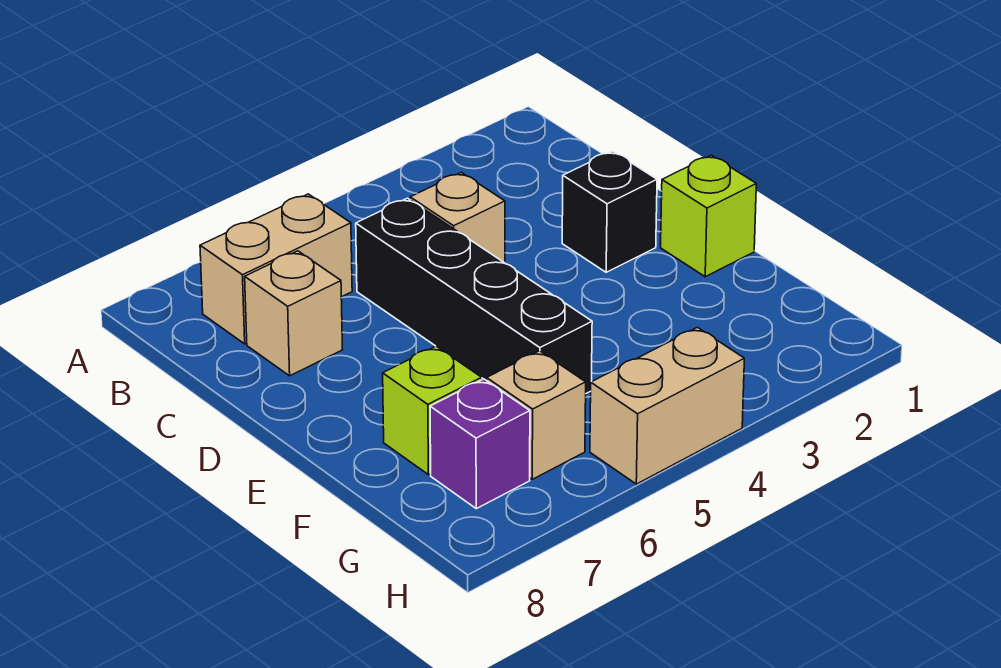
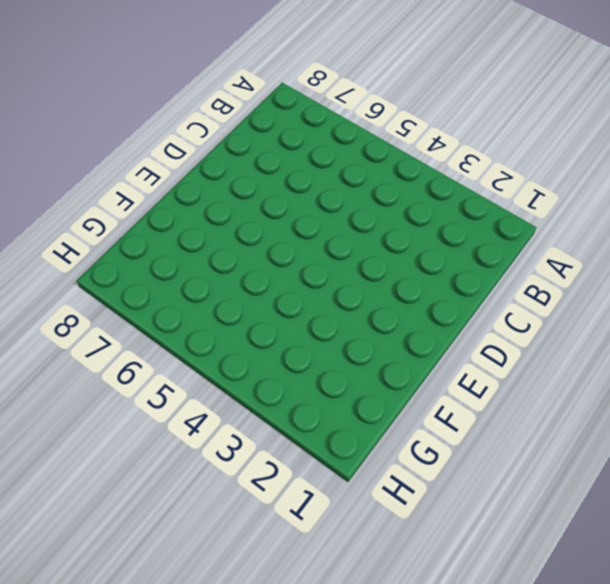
none -> tan brick B6:B7 level 1
none -> tan brick C4 level 1

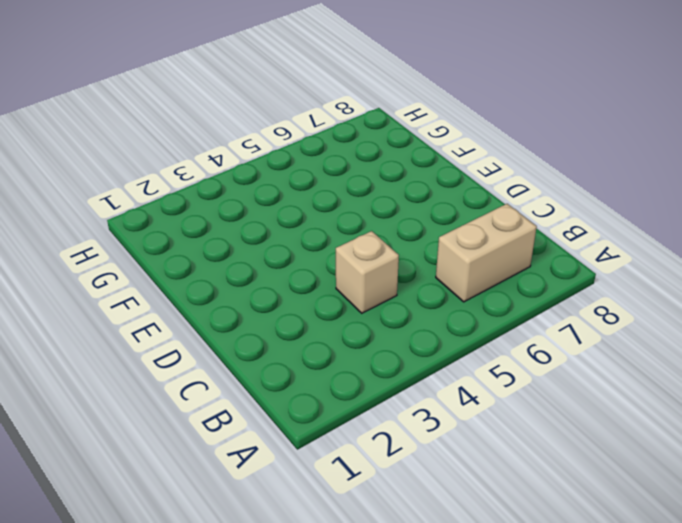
none -> black brick C5:F5 level 1
none -> tan brick C7 level 1

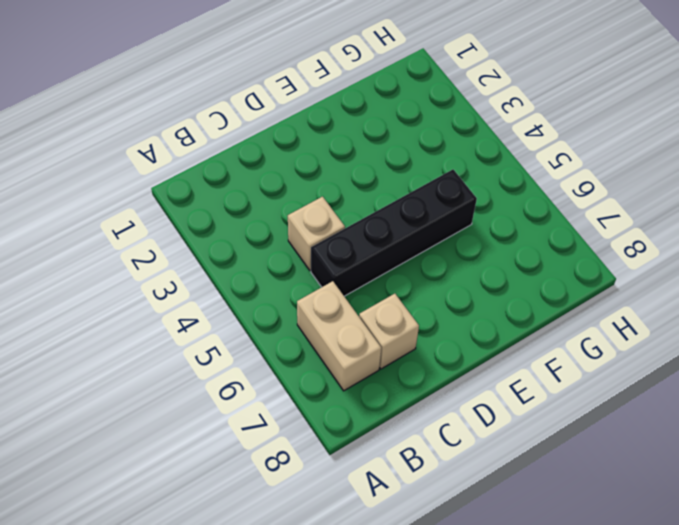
none -> black brick D2 level 1
none -> lime brick E1 level 1

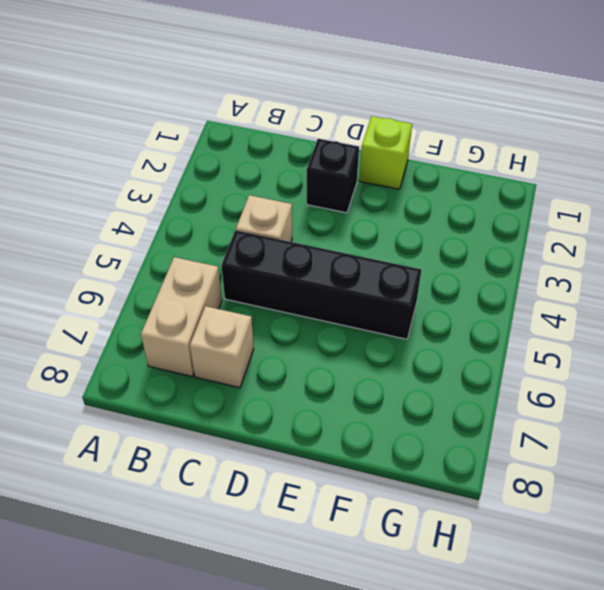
none -> lime brick F7 level 1
none -> tan brick G6 level 1

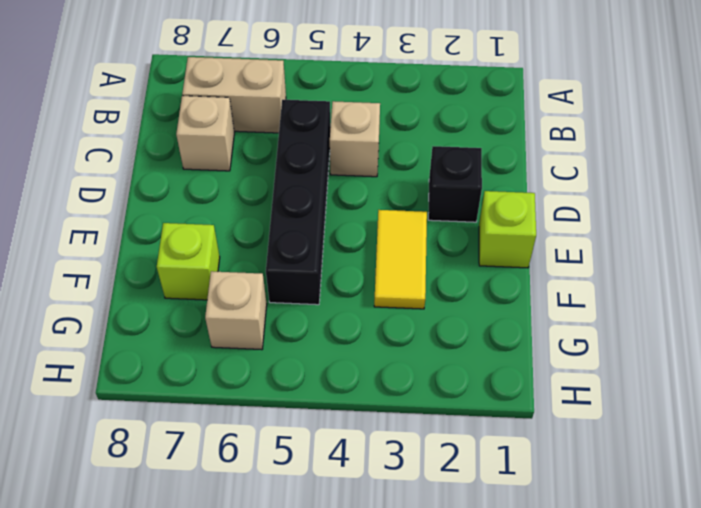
yellow tile E3:F3 level 1 -> none
none -> purple brick G7 level 1
none -> tan brick H4:H5 level 1

